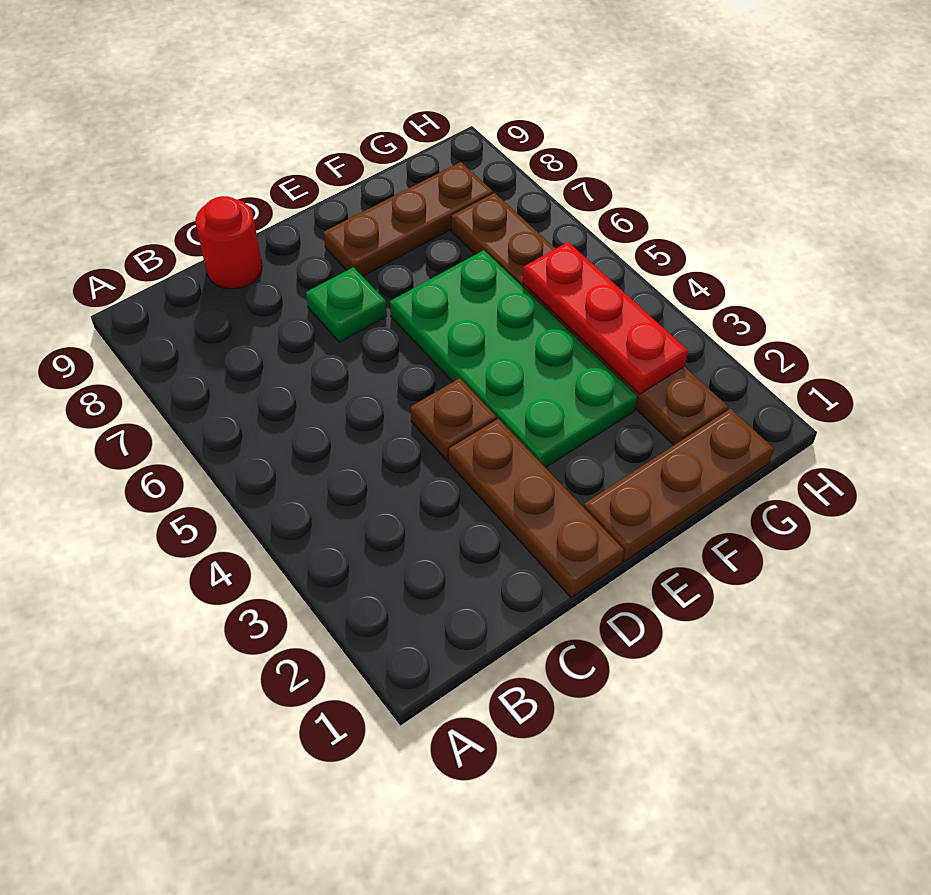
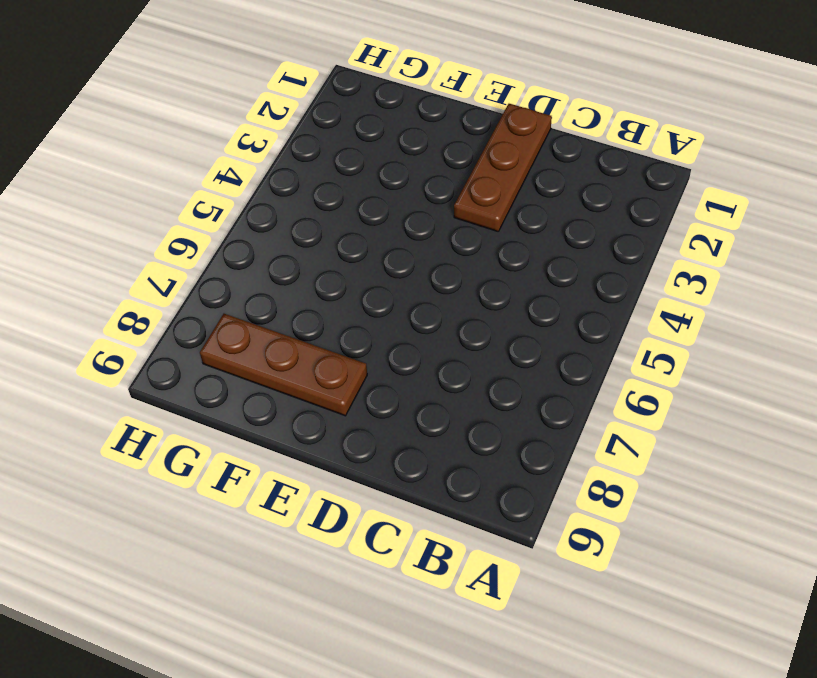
none -> red round brick C9 level 1
none -> brown plate D4 level 1

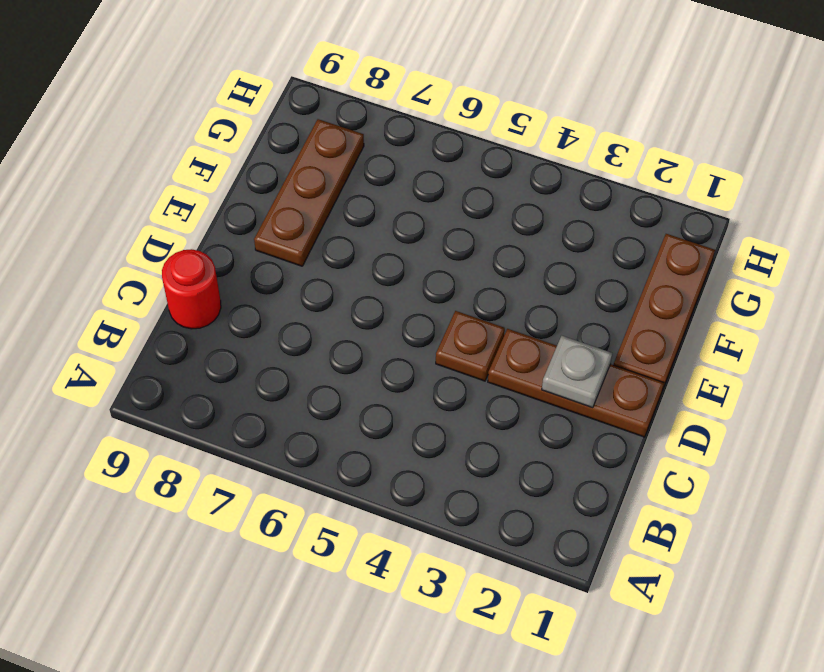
grey plate D2 level 2 -> none
none -> green plate D7 level 1
none -> green plate E3:F6 level 1

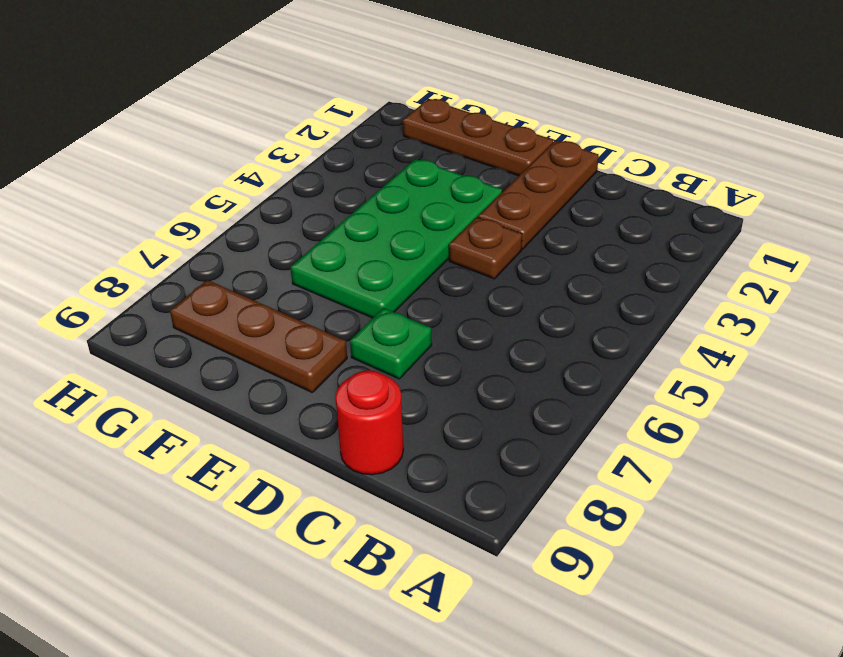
none -> brown plate G2:G7 level 1
none -> red plate G3:G5 level 2

